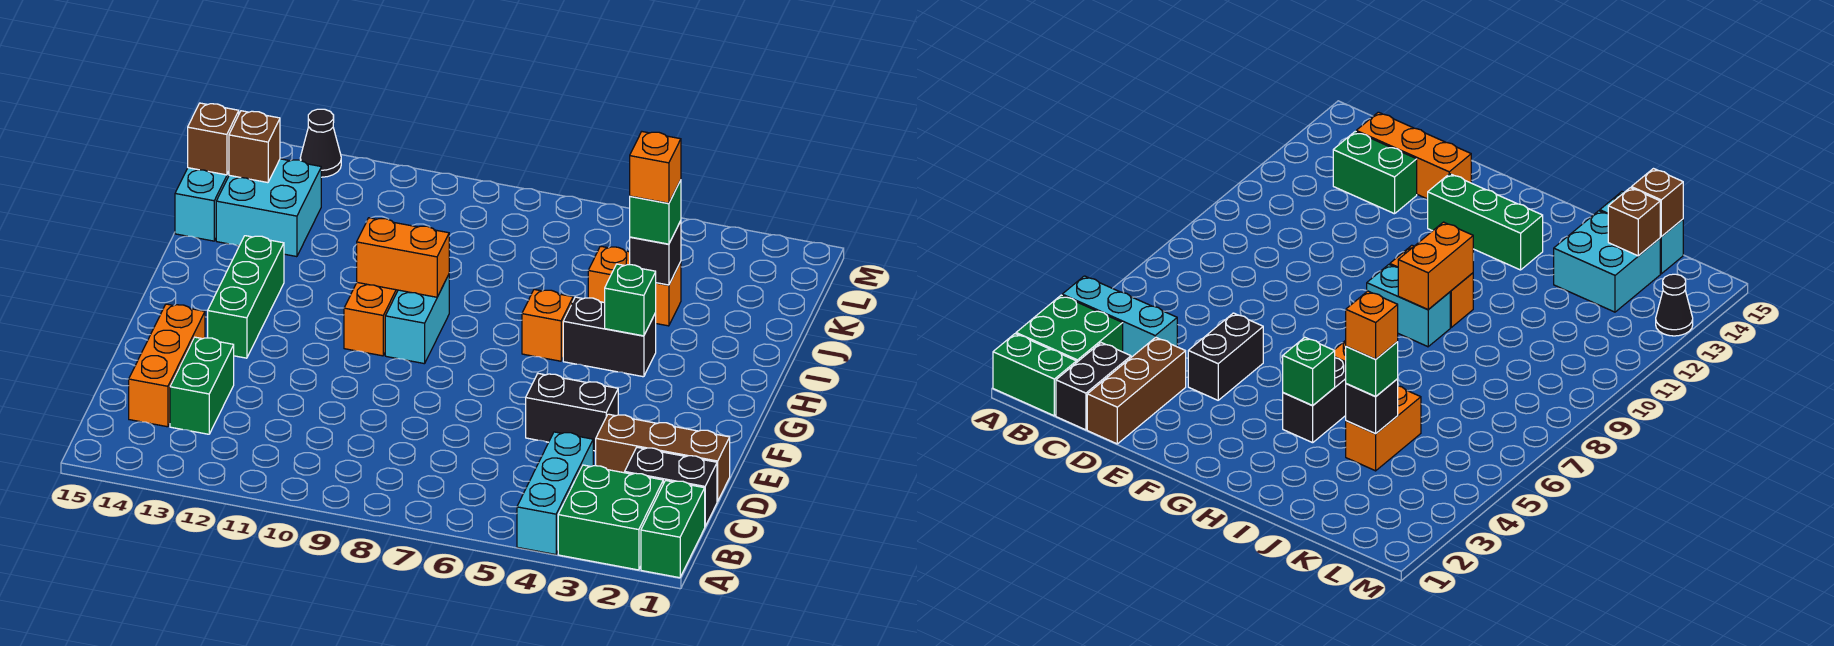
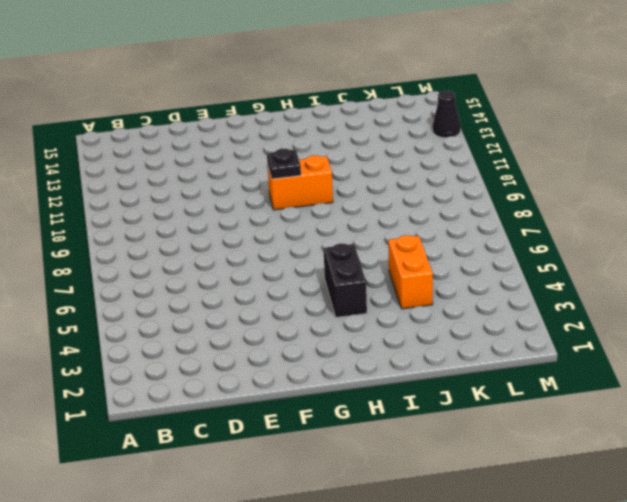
black plate G10 level 2 -> none
none -> green brick A1:B1 level 1
none -> green brick A2:B3 level 1
none -> cyan brick A4:C4 level 1

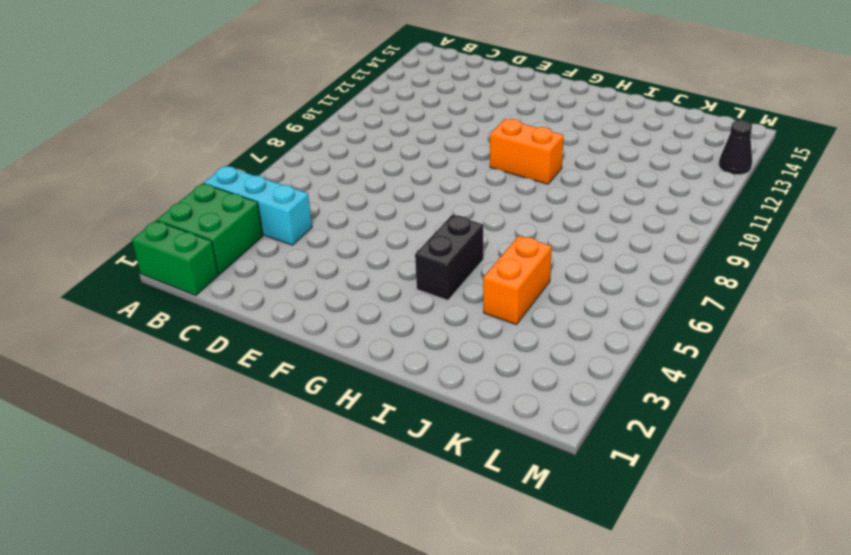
none -> black brick C1:C2 level 1
none -> green brick C13:D13 level 1
none -> orange brick C14:E14 level 1

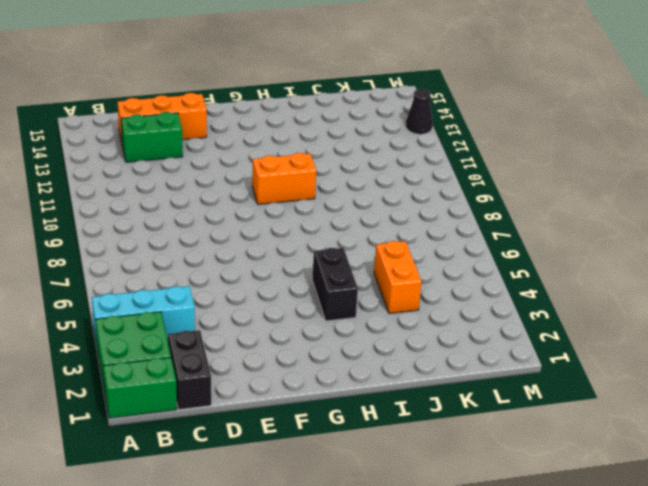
none -> brown brick D1:D3 level 1
none -> black brick E4:E5 level 1
none -> green brick F13:H13 level 1

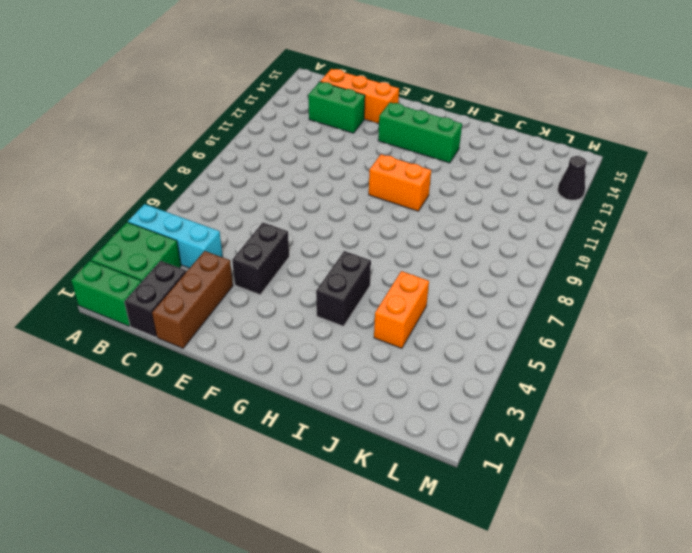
none -> cyan brick G9:H9 level 1
none -> orange brick H6 level 1
none -> cyan brick J13:K14 level 1

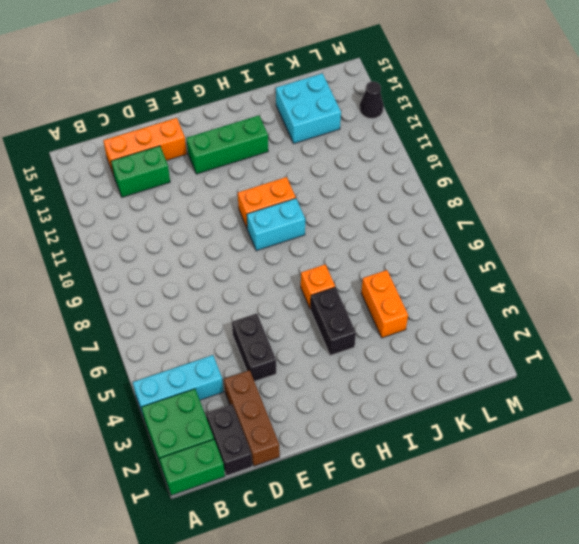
none -> cyan brick J15:K15 level 1
none -> green brick H4 level 2
none -> orange brick H9:H10 level 2

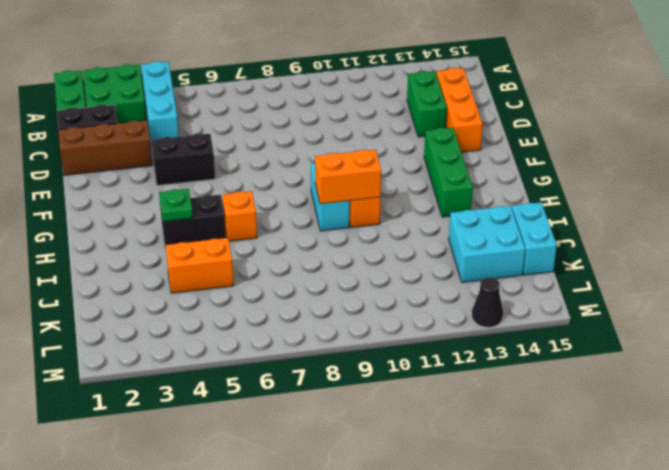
green plate H4 level 2 -> green brick H4 level 2
none -> black brick J4 level 2
none -> brown brick K14 level 2
none -> brown brick K15 level 2

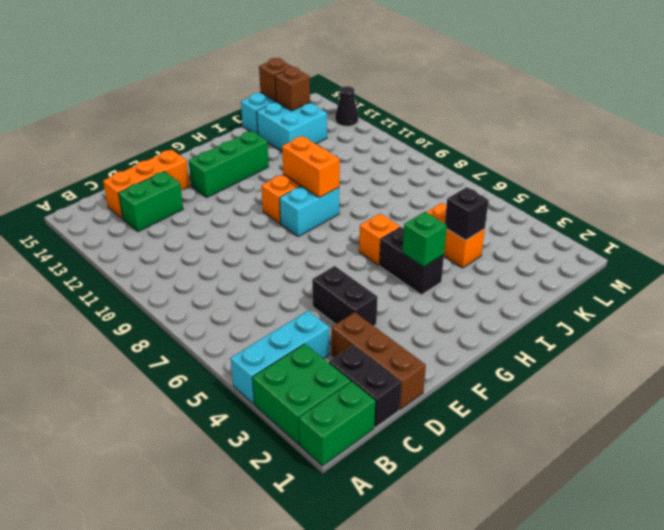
none -> green brick J4 level 3
none -> orange brick J4 level 4

